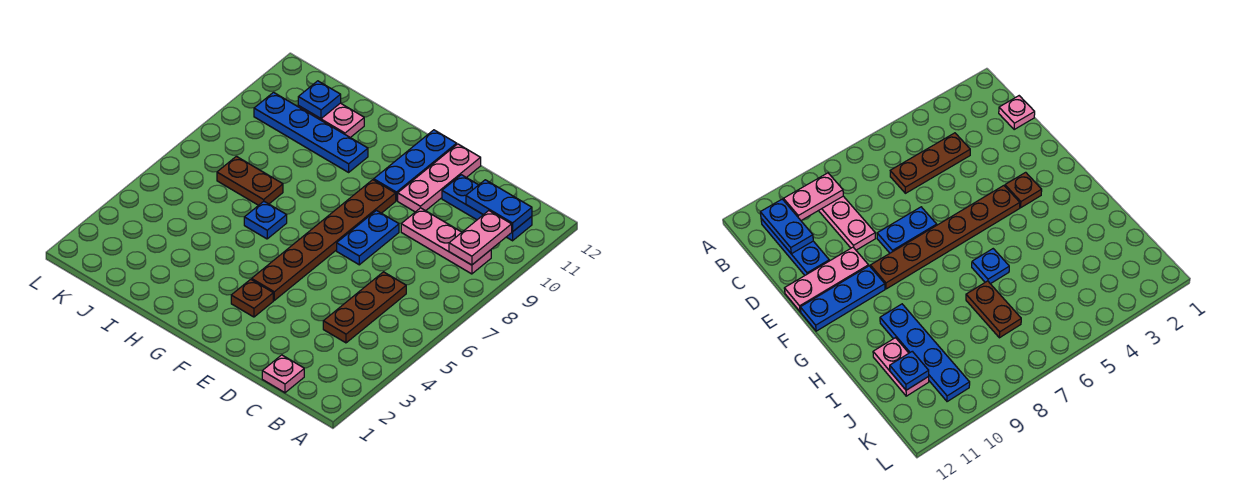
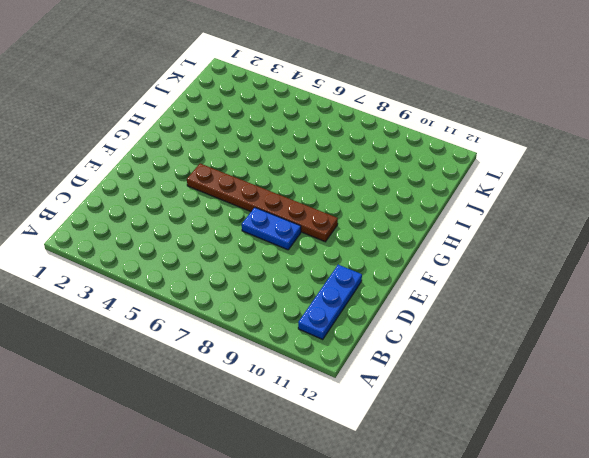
none -> pink plate B9:D9 level 1
none -> pink plate C1 level 1
none -> brown plate C4:C6 level 1

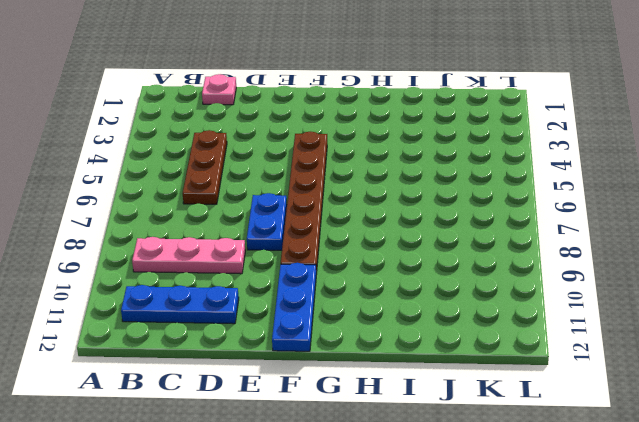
none -> pink plate E10:E12 level 1
none -> brown plate F3 level 1
none -> blue plate H6 level 1

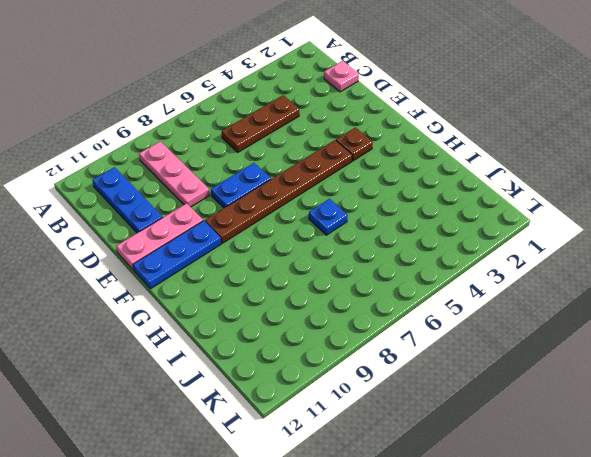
none -> blue plate H10:K10 level 1
none -> brown plate I7:J7 level 1
none -> pink plate I11:J11 level 1

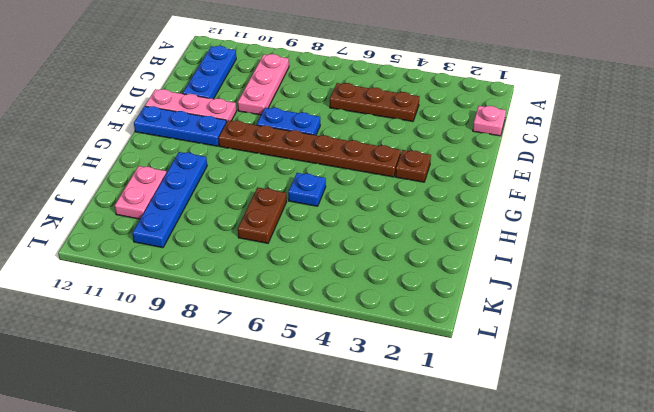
none -> pink plate B9:B10 level 2
none -> blue plate B11:C11 level 2
none -> blue plate J11 level 2

